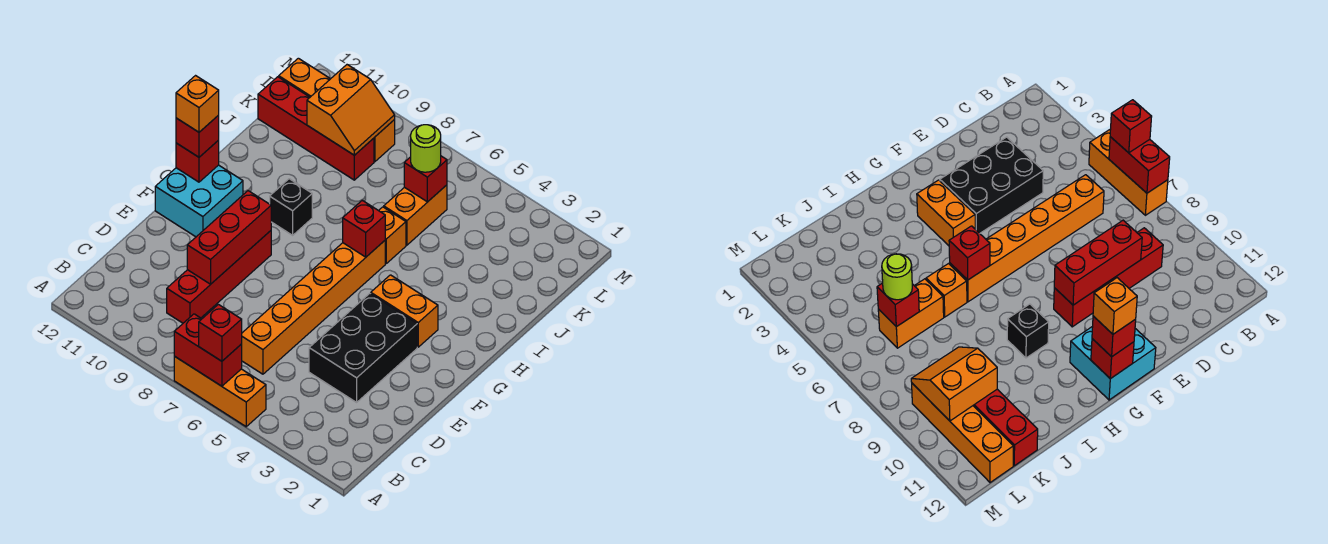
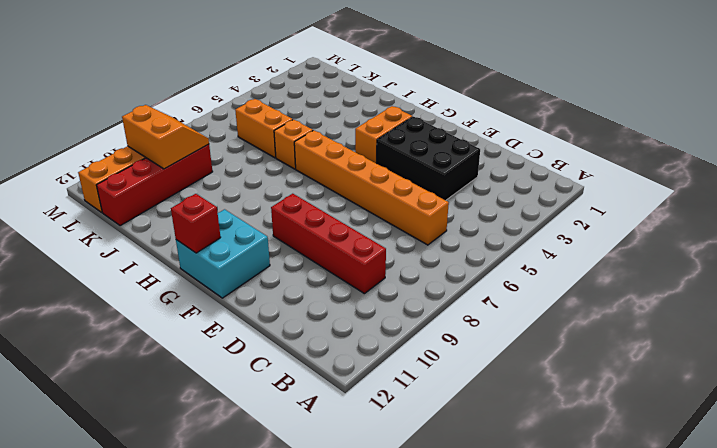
none -> orange brick A5:A7 level 1
none -> black brick H9 level 1
none -> red brick A6:A7 level 2

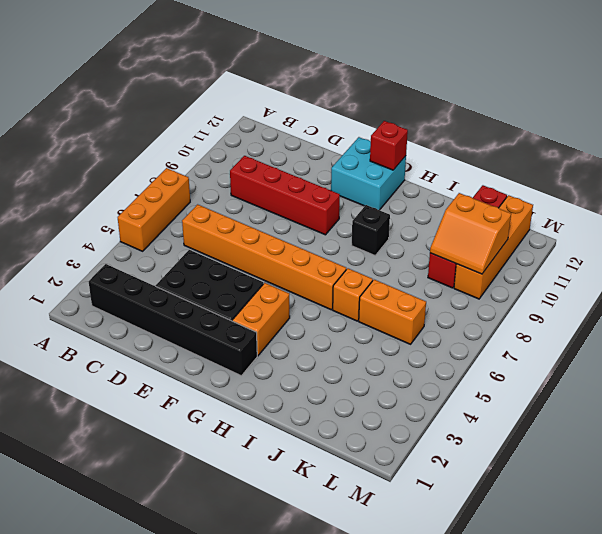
black brick B2:G2 level 1 -> none
none -> red brick A6:A7 level 2
none -> red brick D9:F9 level 2
none -> red brick H6 level 2

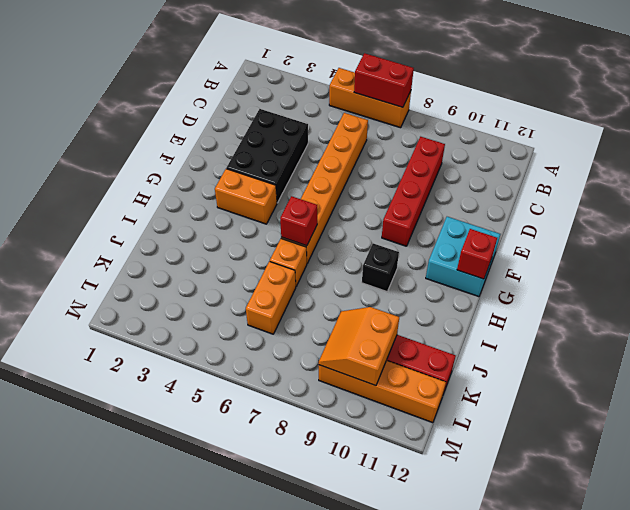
none -> red brick D9:F9 level 2
none -> red brick K6 level 2
none -> red brick A6 level 3

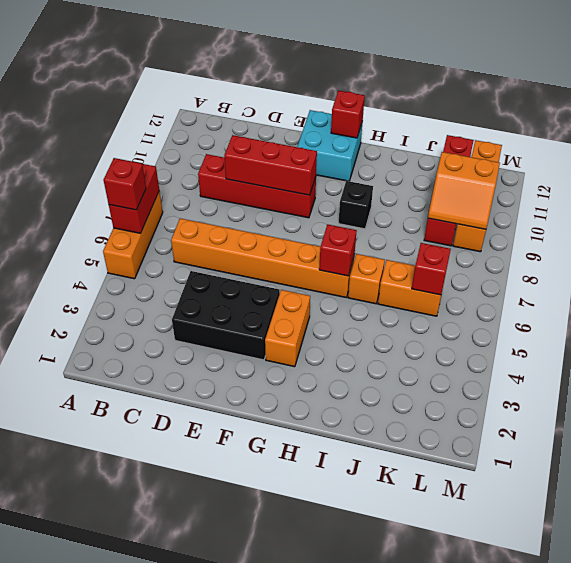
none -> red brick G12 level 3
none -> lime round brick K6 level 3
none -> orange brick G12 level 4

